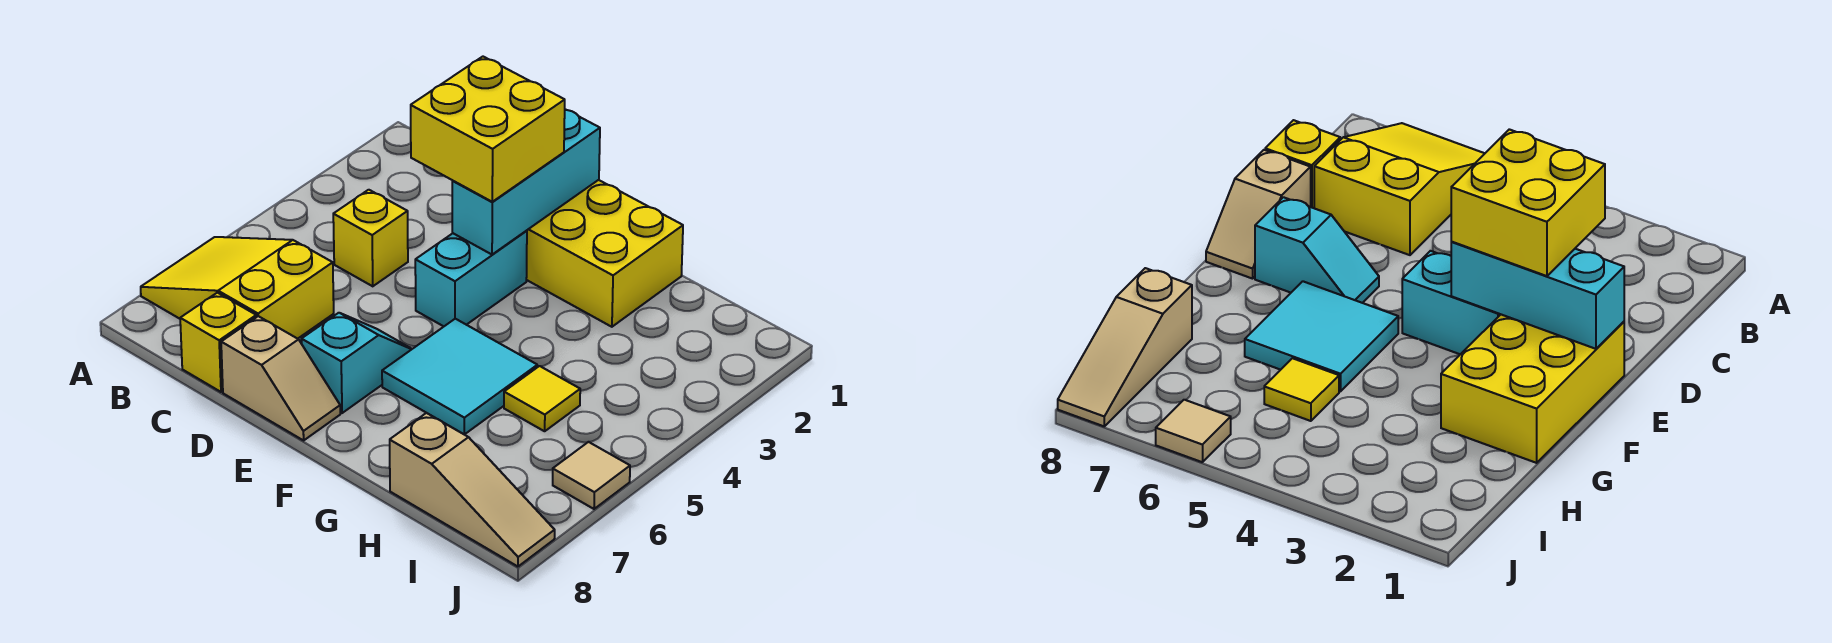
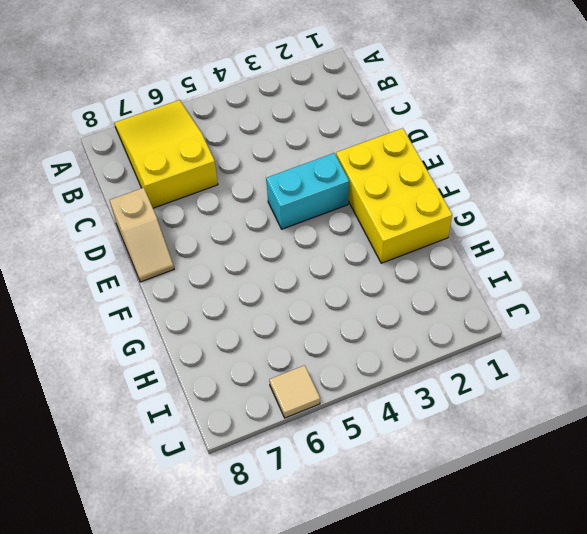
none -> yellow brick C4 level 1
none -> yellow brick C8 level 1
none -> cyan slope E6:E7 level 1 top 7

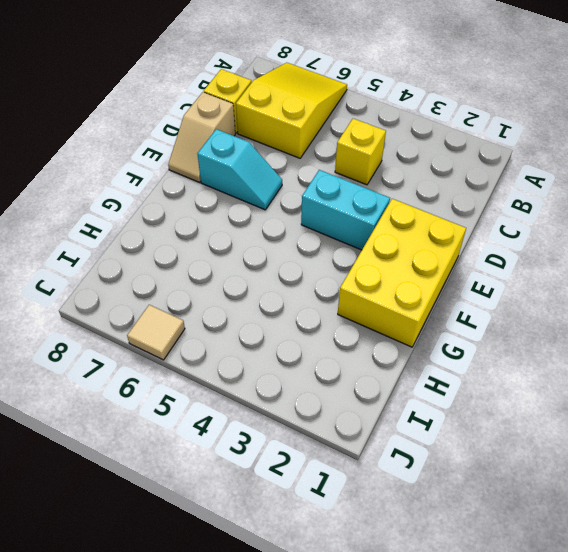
none -> cyan tile F5:G6 level 1
none -> yellow tile H5 level 1
none -> tan slope H8:J8 level 1 top H

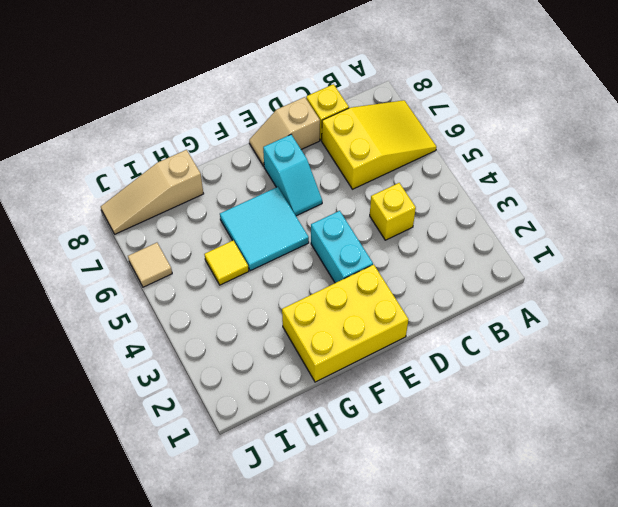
none -> cyan brick E1:E3 level 2
none -> yellow brick D2:E3 level 3

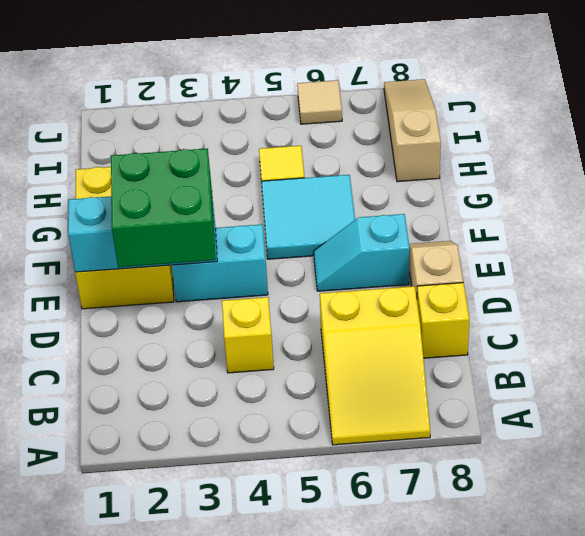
green brick D2:E3 level 3 -> yellow brick D2:E3 level 3

